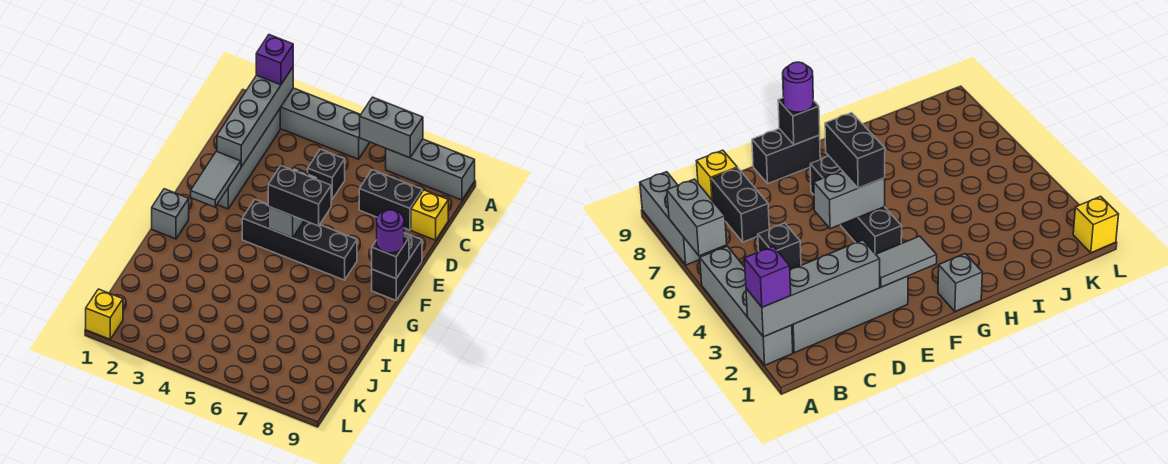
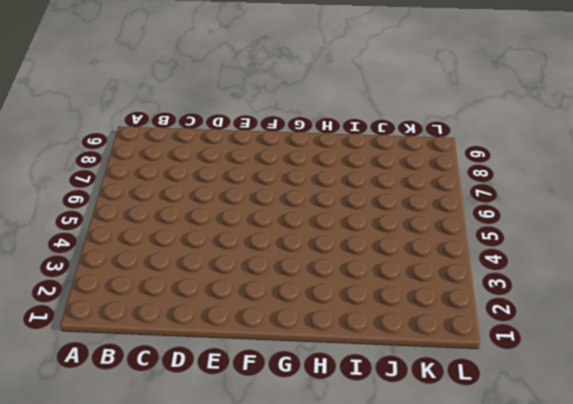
none -> grey brick A2:A5 level 1
none -> grey brick A7:A9 level 1
none -> grey brick B2:E2 level 1

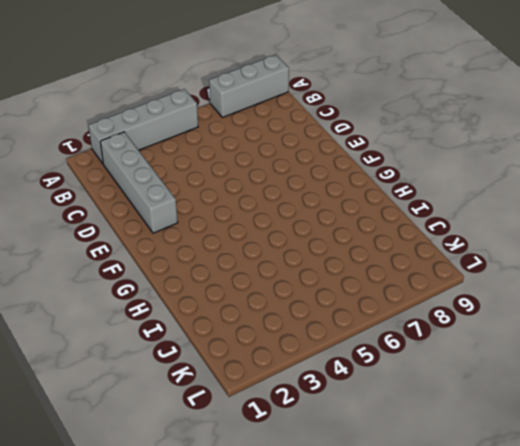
none -> black brick C5 level 1
none -> black brick C7:C8 level 1
none -> yellow brick C9 level 1

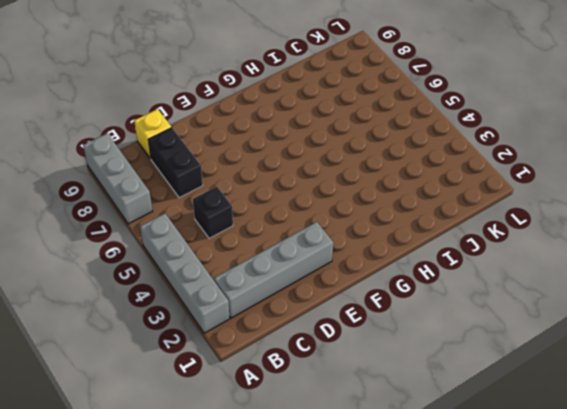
none -> black brick E9:F9 level 1
none -> black brick F4:F7 level 1
none -> grey brick G1 level 1

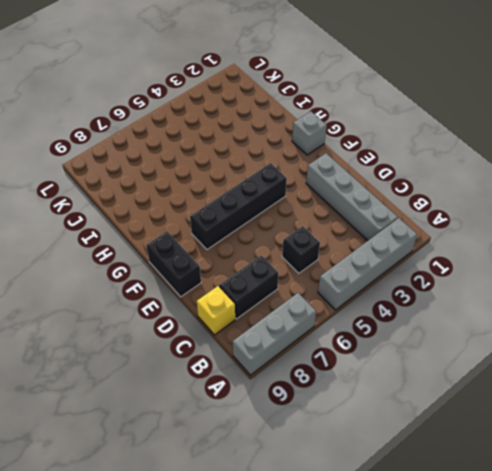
none -> yellow brick L1 level 1
none -> grey brick A2:D2 level 2
none -> grey brick A6:A7 level 2

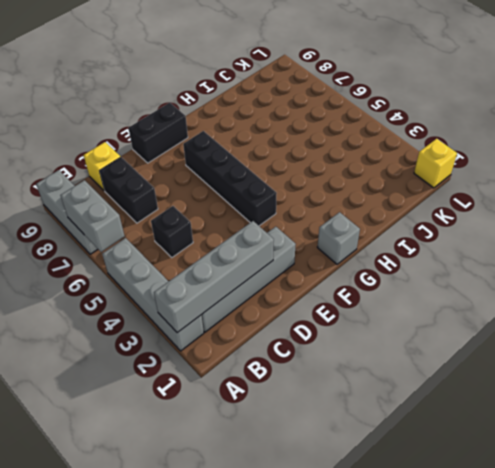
none -> grey tile E2:F2 level 2
none -> grey brick E5:F5 level 2
none -> black brick F9 level 2

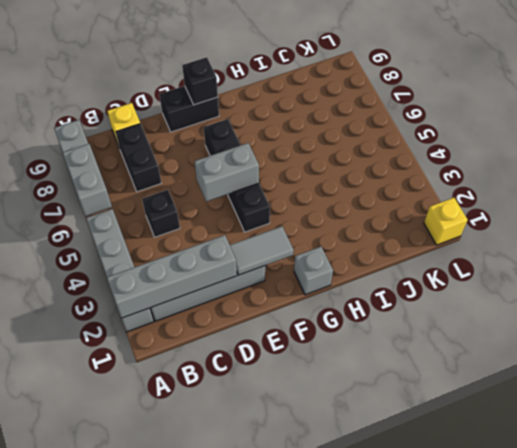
none -> purple brick A2 level 3
none -> black brick F5:F6 level 3
none -> purple round brick F9 level 3

